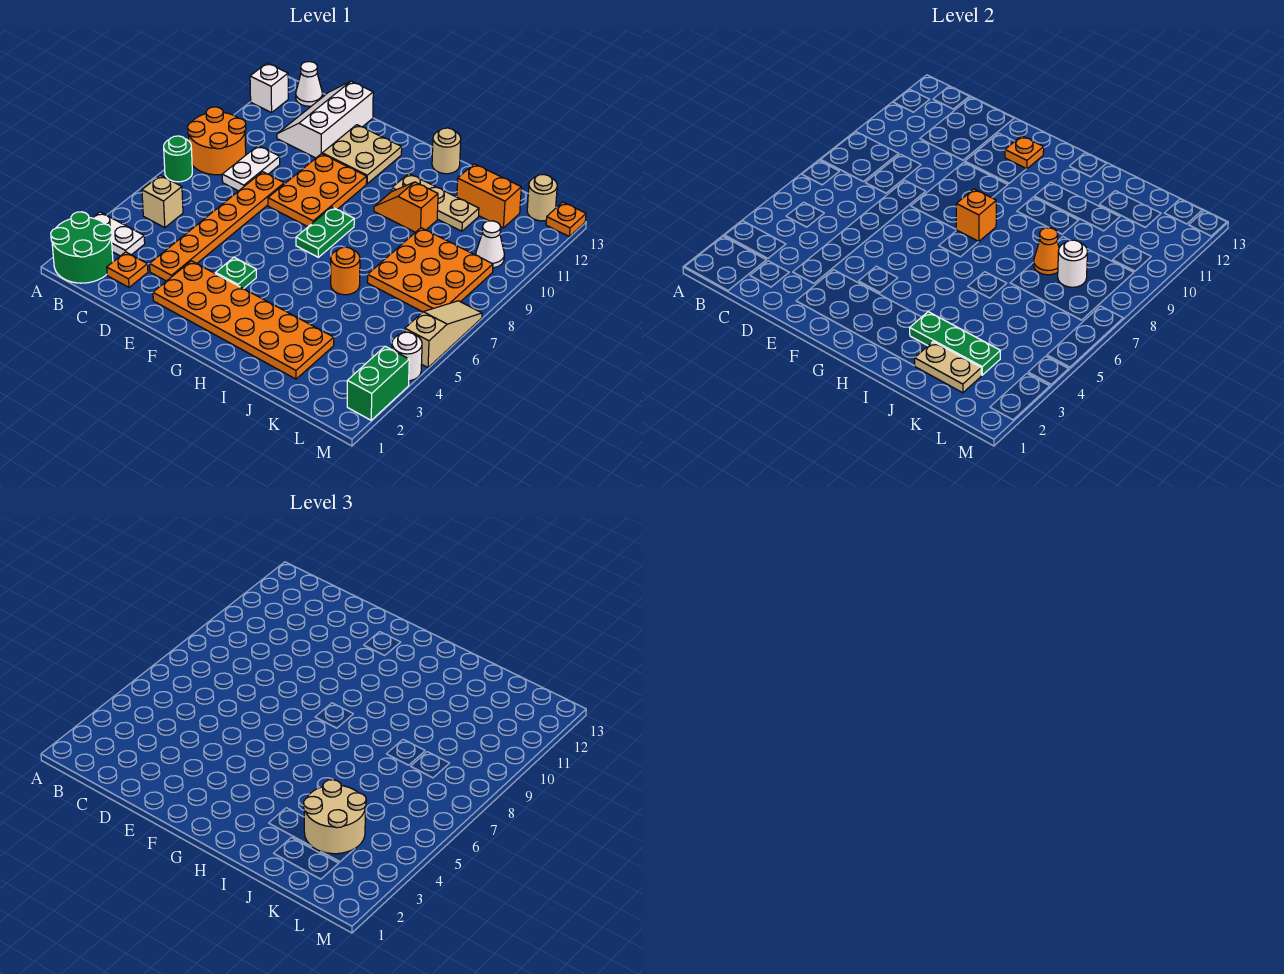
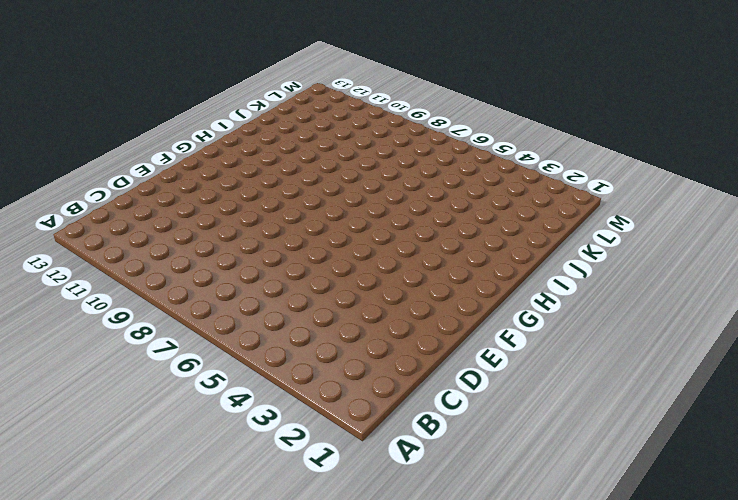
none -> green round brick A1:B2 level 1
none -> white plate A3:B3 level 1
none -> green round brick A7 level 1
none -> orange round brick A8:B9 level 1

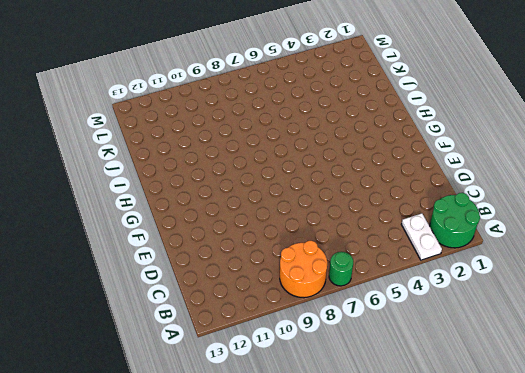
none -> white brick A12 level 1
none -> tan brick B5 level 1
none -> white cone B13 level 1
none -> orange plate C2 level 1

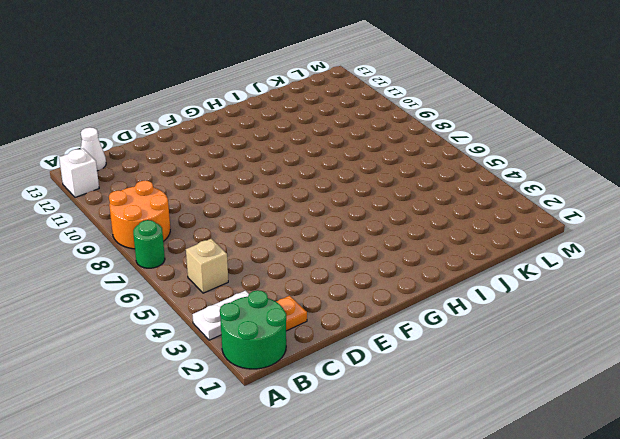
none -> white plate C8:C9 level 1
none -> white slope C11:D13 level 1 top D
none -> orange plate D3:D8 level 1
none -> orange plate E2:J3 level 1

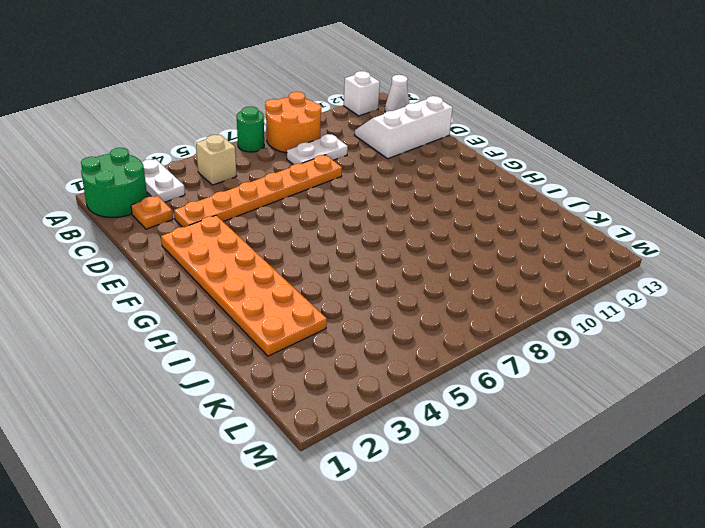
none -> orange plate E8:F10 level 1
none -> tan plate E11:F12 level 1
none -> green plate F4 level 1
none -> green plate G7:G8 level 1

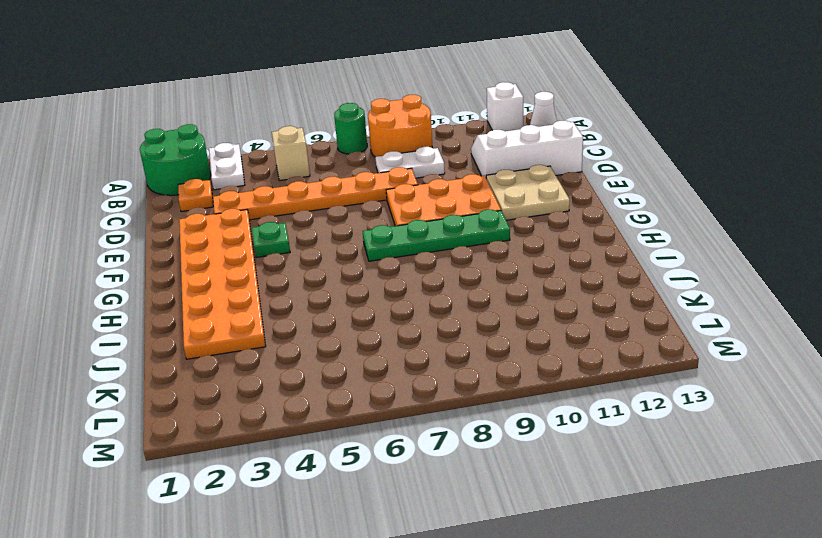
green plate G7:G10 level 1 -> green plate G7:G8 level 1
none -> orange slope H10:I10 level 1 top I
none -> tan plate H11:J11 level 1
none -> tan round brick H13 level 1
none -> orange round brick I6 level 1

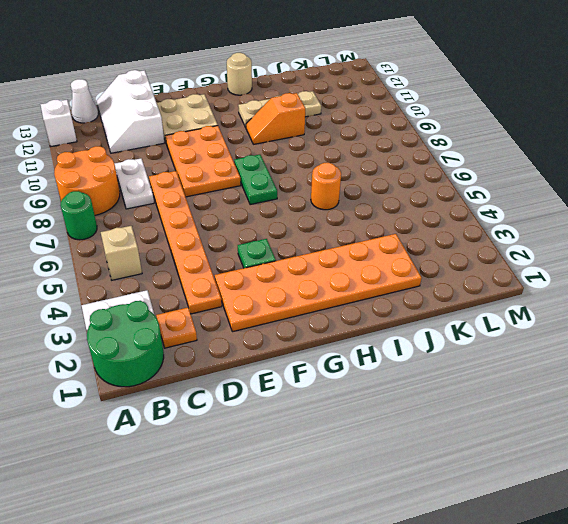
none -> orange plate J7:L9 level 1
none -> orange brick J12:K12 level 1
none -> white cone L10 level 1
none -> tan round brick L13 level 1

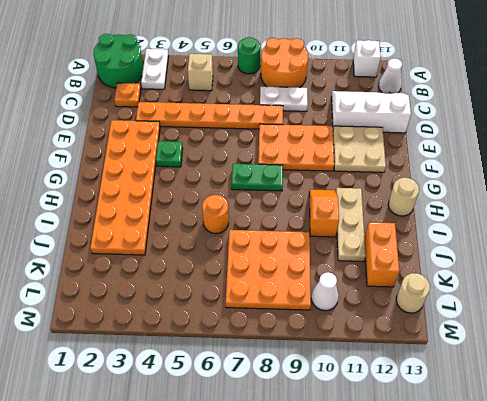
none -> green brick M2:M3 level 1
none -> white round brick M4 level 1
none -> tan slope M5:M7 level 1 top 5
none -> orange plate M13 level 1

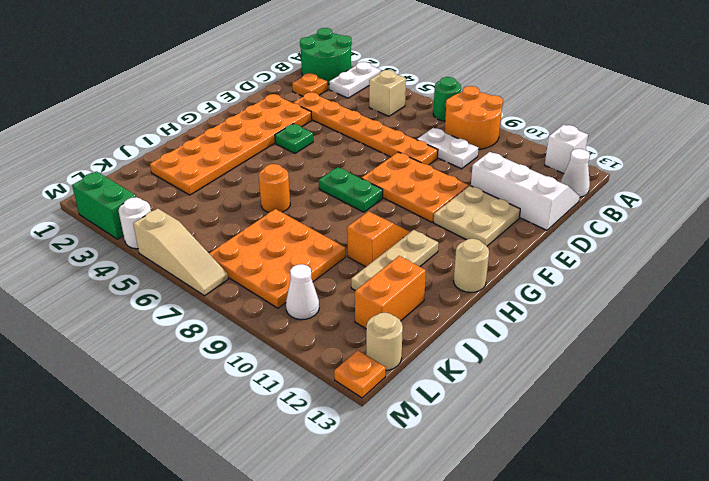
none -> orange plate F12 level 2
none -> orange brick G8 level 2
none -> green plate I3:K3 level 2
none -> tan plate J2:K2 level 2

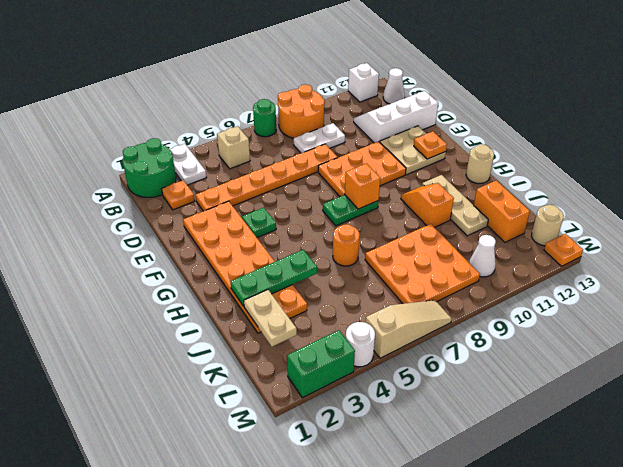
green plate I2:I4 level 2 -> green plate I3:K3 level 2
none -> orange cone J8 level 2
none -> white round brick K8 level 2
none -> tan round brick J3:K4 level 3

